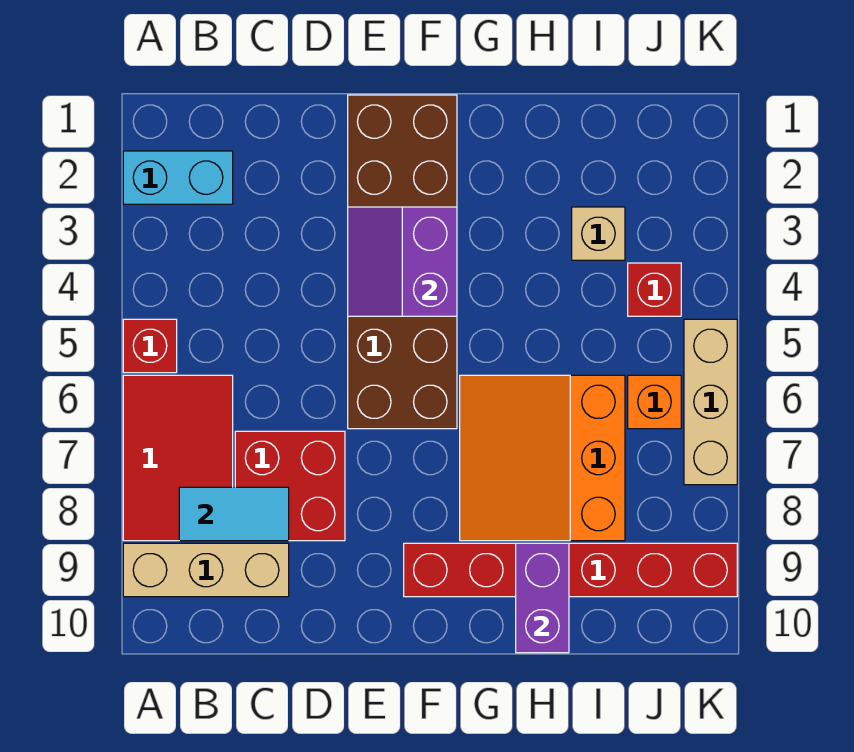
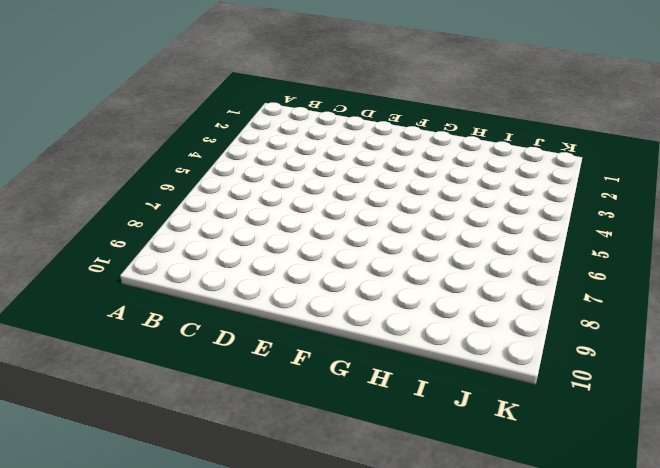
none -> cyan brick A2:B2 level 1
none -> red brick A5 level 1
none -> red tile A6:B8 level 1

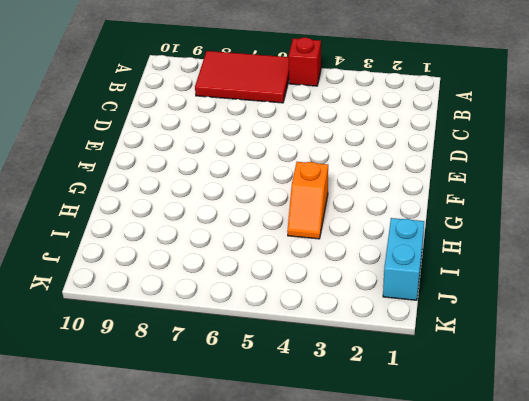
orange slope G4:H4 level 1 top G -> none
cyan brick I1:J1 level 1 -> cyan brick A2:B2 level 1
none -> tan brick A9:C9 level 1
none -> red brick C7:D8 level 1
none -> brown brick E1:F6 level 1

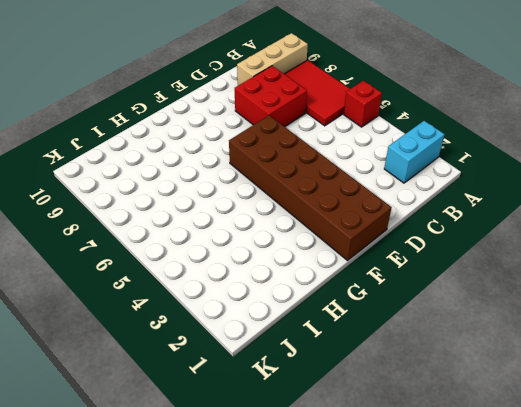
none -> red brick F9:K9 level 1
none -> orange slope G6:I8 level 1 top I
none -> tan brick I3 level 1

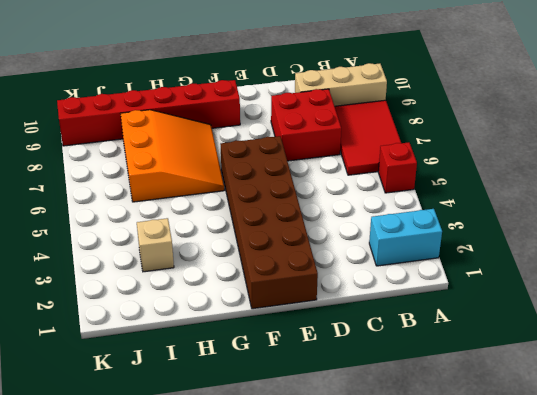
none -> red brick J4 level 1
none -> orange brick J6 level 1
none -> tan brick K5:K7 level 1

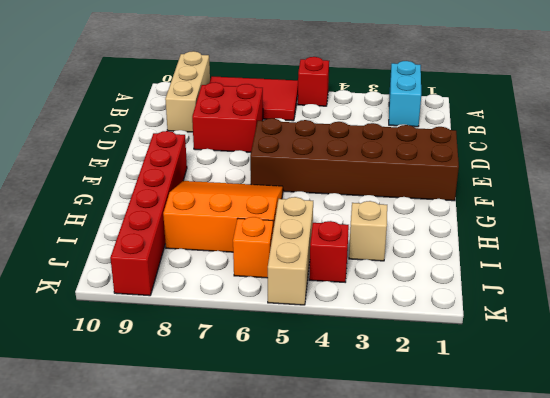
tan brick I5:K5 level 1 -> tan brick K5:K7 level 1
none -> cyan tile B8:C8 level 2
none -> purple slope E3:F4 level 2 top F
none -> purple brick H9:H10 level 2

